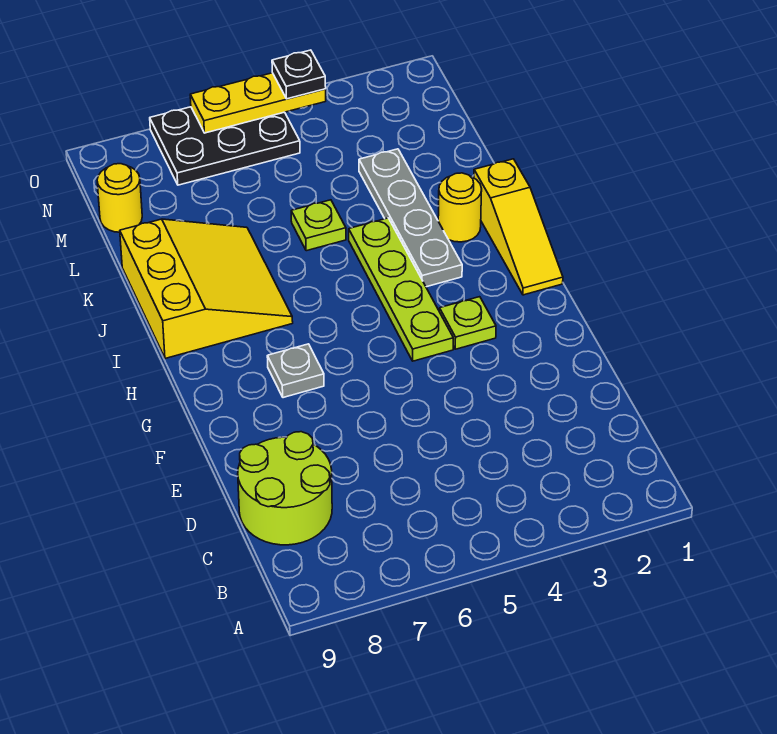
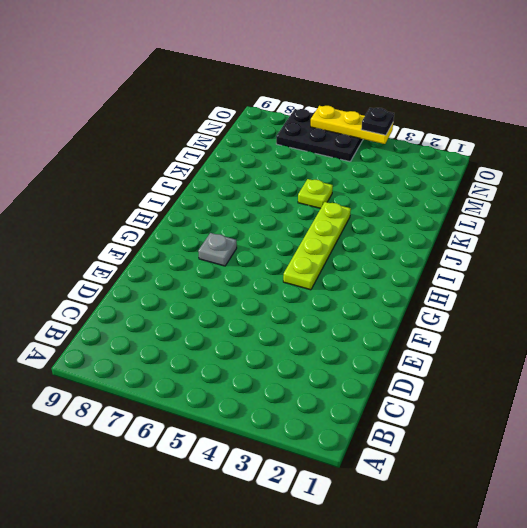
none -> lime round brick C8:D9 level 1
none -> lime plate G3 level 1
none -> yellow slope H1:J1 level 1 top J

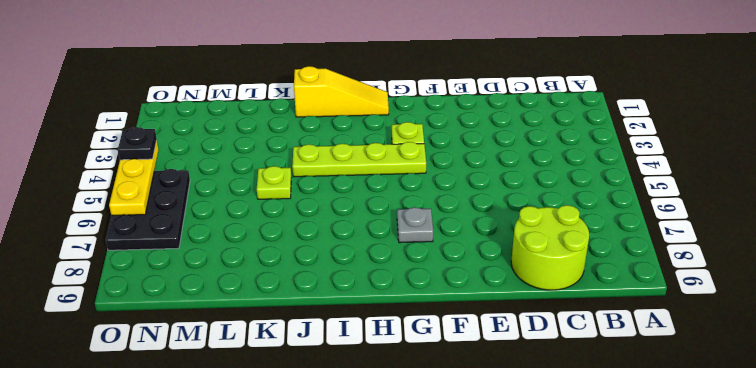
none -> grey plate I3:L3 level 1
none -> yellow slope I7:K9 level 1 top 9
none -> yellow round brick J2 level 1

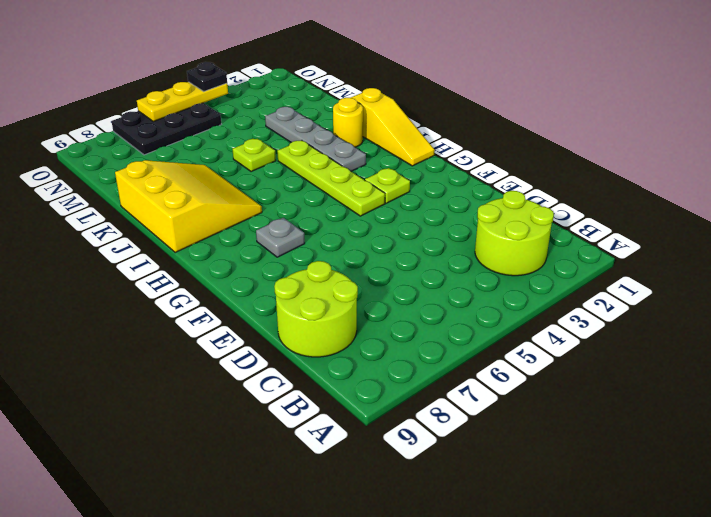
lime round brick B2:C3 level 1 -> none
none -> yellow round brick M9 level 1

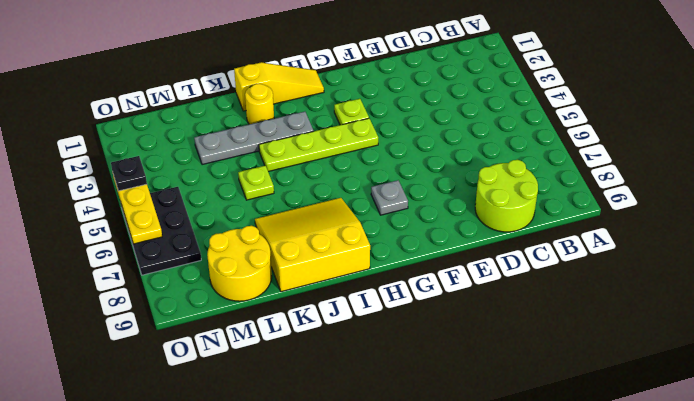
yellow round brick L8:M9 level 1 -> yellow round brick M9 level 1

